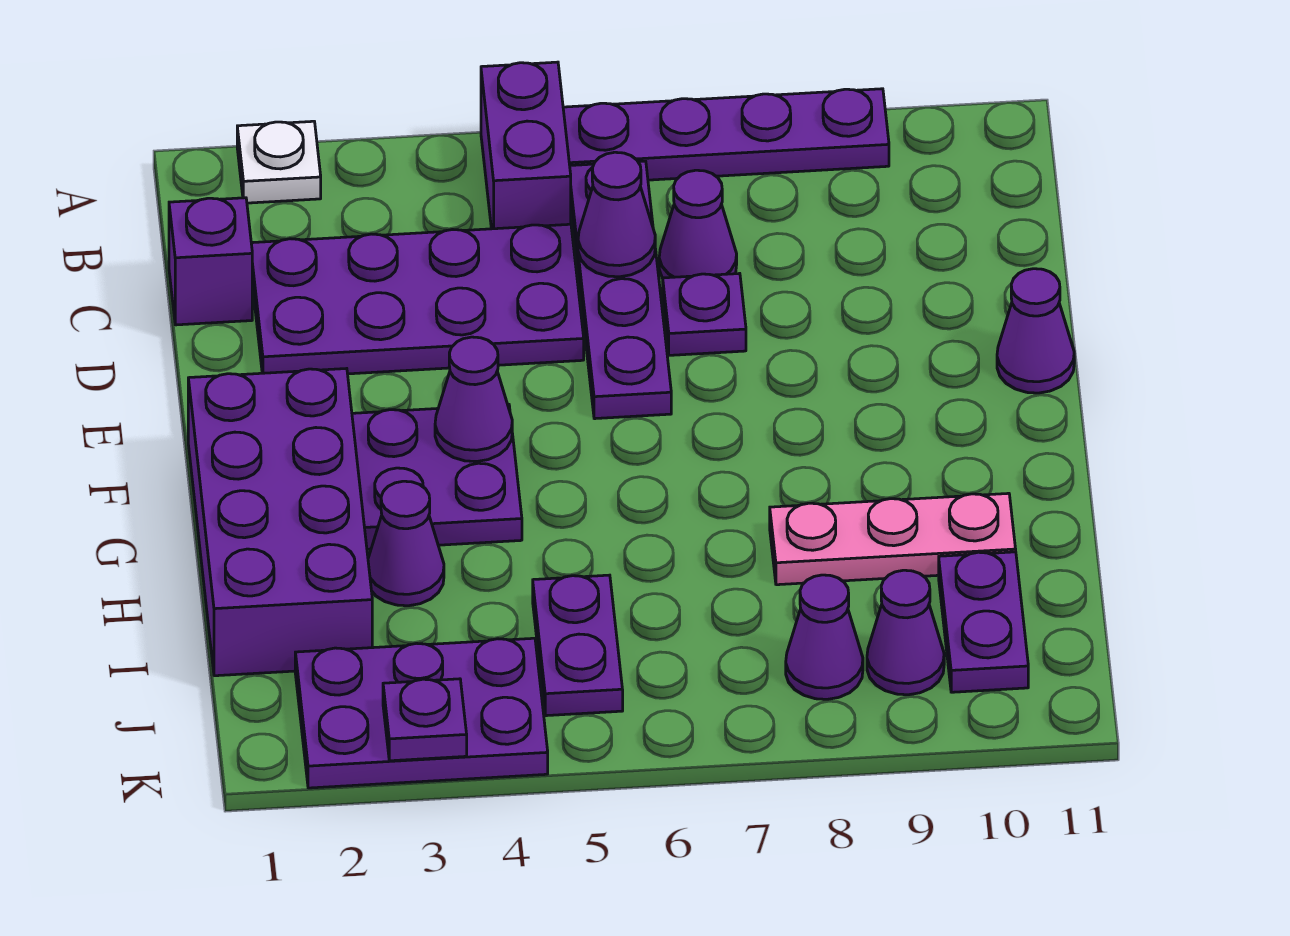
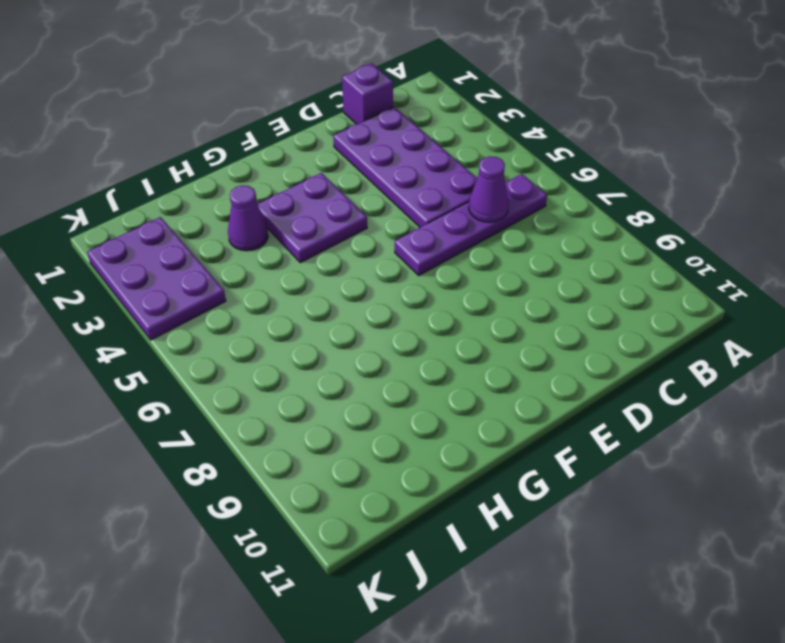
none -> white plate A2 level 1
none -> purple brick A5:B5 level 1
none -> purple plate A6:A9 level 1

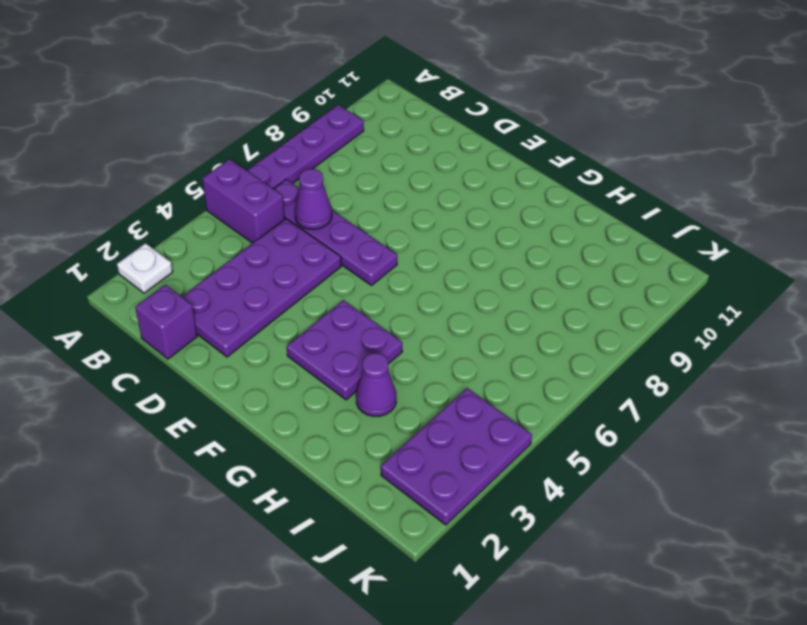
none -> purple cone C7 level 1
none -> purple plate D7 level 1
none -> purple cone E11 level 1

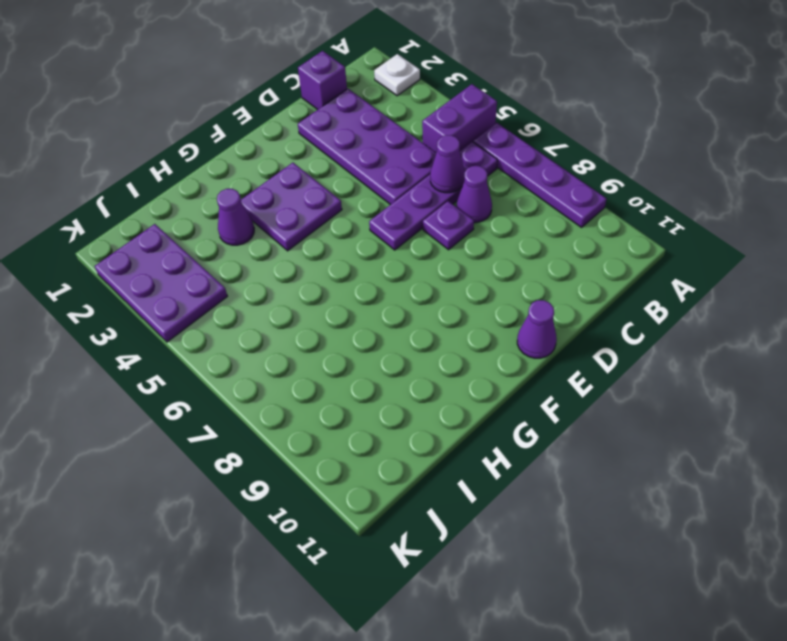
none -> purple brick F1:I2 level 1
none -> pink plate H8:H10 level 1
none -> purple plate I5:J5 level 1

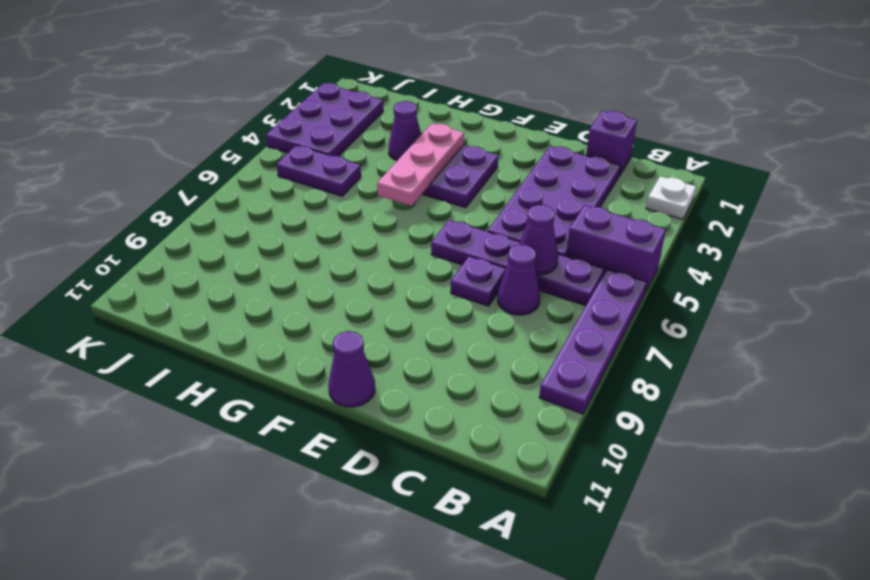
pink plate G3:G5 level 2 -> pink plate H8:H10 level 1
none -> purple brick F1:I2 level 1
none -> purple plate I10:J10 level 1
none -> purple cone J8 level 1

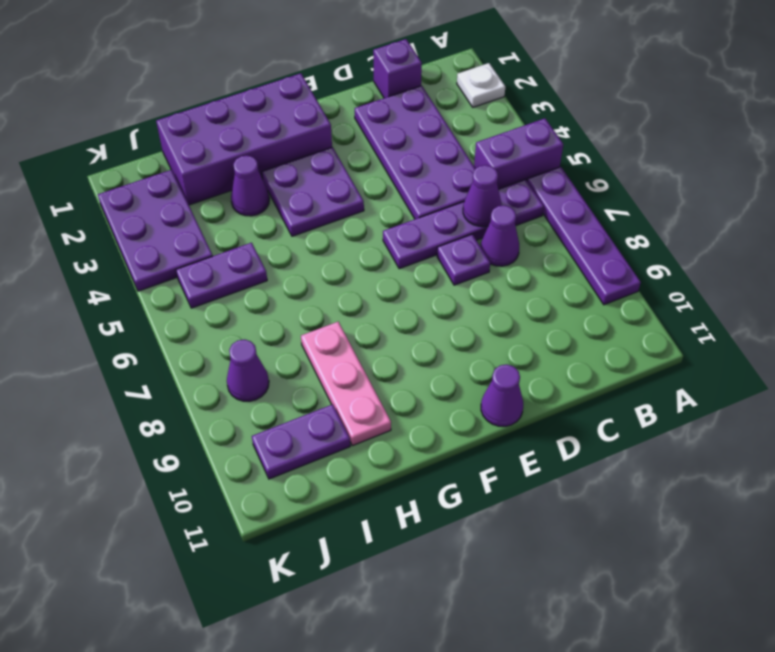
none -> purple cone J9 level 1
none -> purple cone F4 level 2
none -> purple plate K3 level 2

